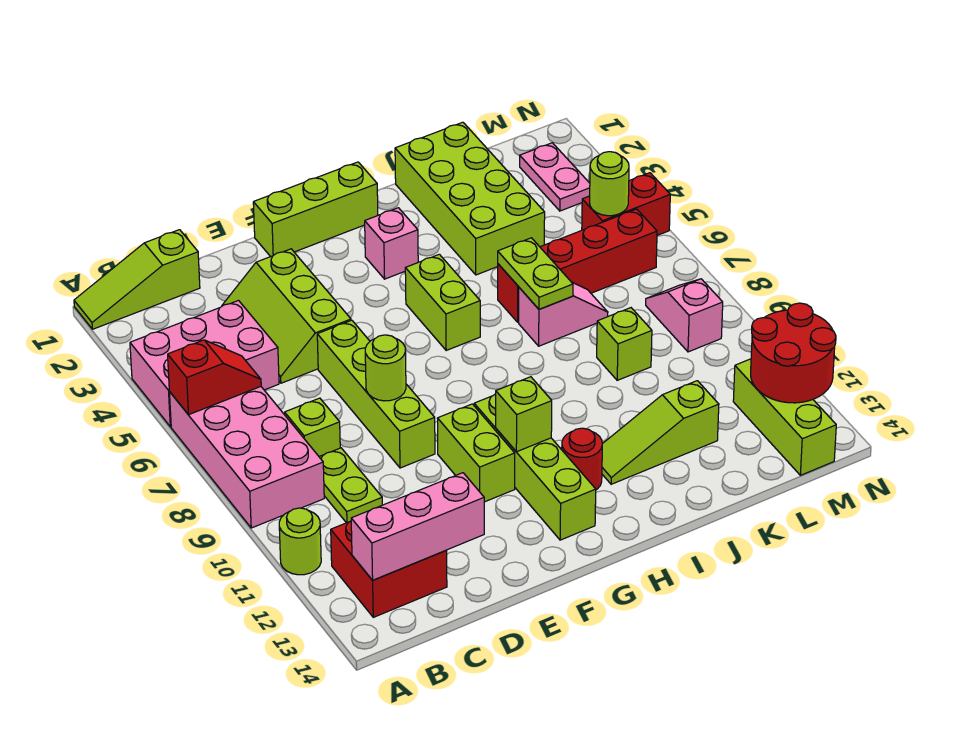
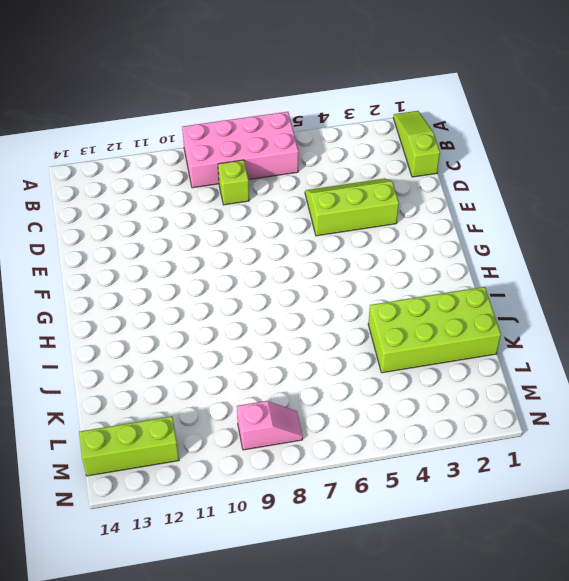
none -> pink brick A4:C5 level 1
none -> lime round brick A11 level 1
none -> red brick B12:C13 level 1
none -> lime plate C9:C10 level 1

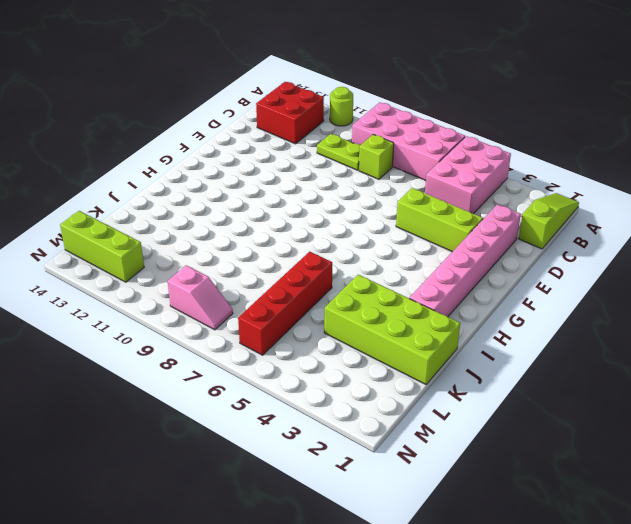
pink brick D2:I2 level 1 -> none
none -> lime brick E6:E9 level 1
none -> lime brick F1:H1 level 1
none -> lime brick F10:F11 level 1
none -> lime brick G10:G13 level 1

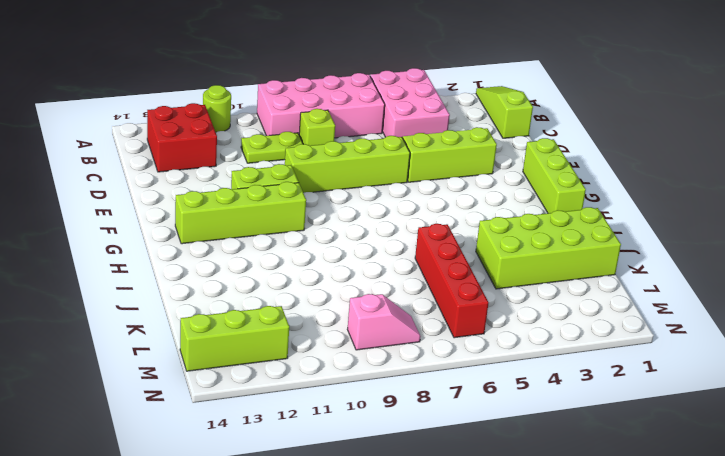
none -> pink brick H3 level 1
none -> lime brick H5:H6 level 1
none -> red round brick H12 level 1
none -> lime slope I12:K12 level 1 top K

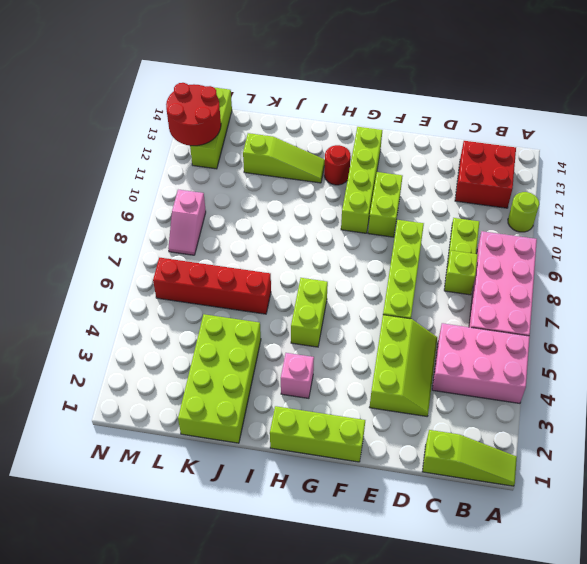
none -> pink slope J7:K7 level 1 top J
none -> lime brick K9 level 1
none -> pink plate M2:M3 level 1
none -> red brick M5:N5 level 1

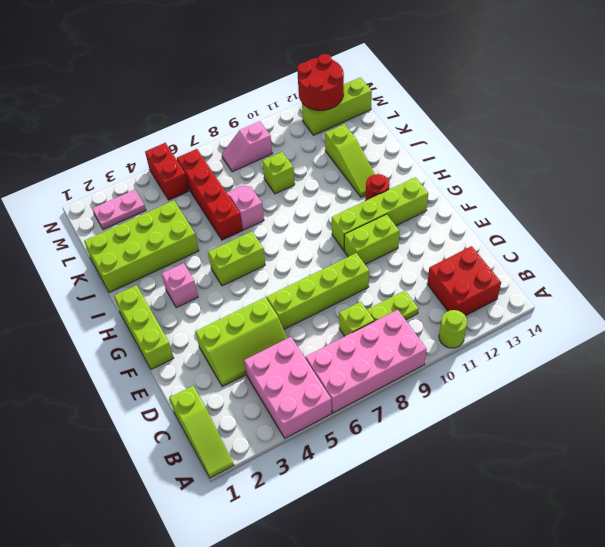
none -> red slope A6:B6 level 2 top A
none -> pink brick B13:D13 level 2
none -> lime round brick E8 level 2
none -> lime brick G11 level 2

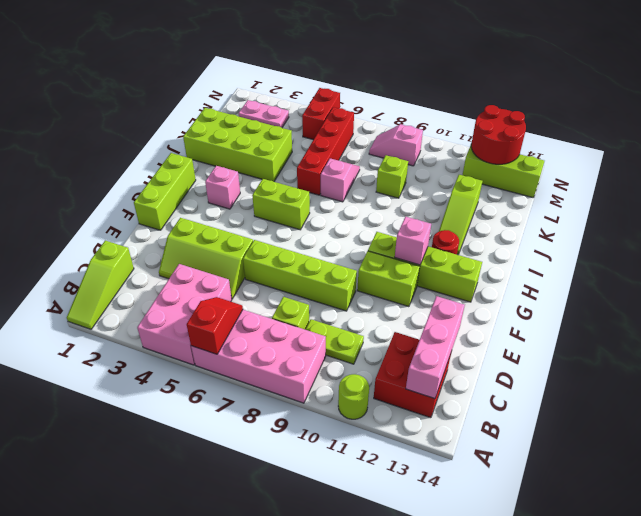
pink brick G11 level 2 -> lime brick G11 level 2
none -> lime round brick E8 level 2
none -> lime plate J6:J7 level 2
none -> lime round brick M5 level 2

